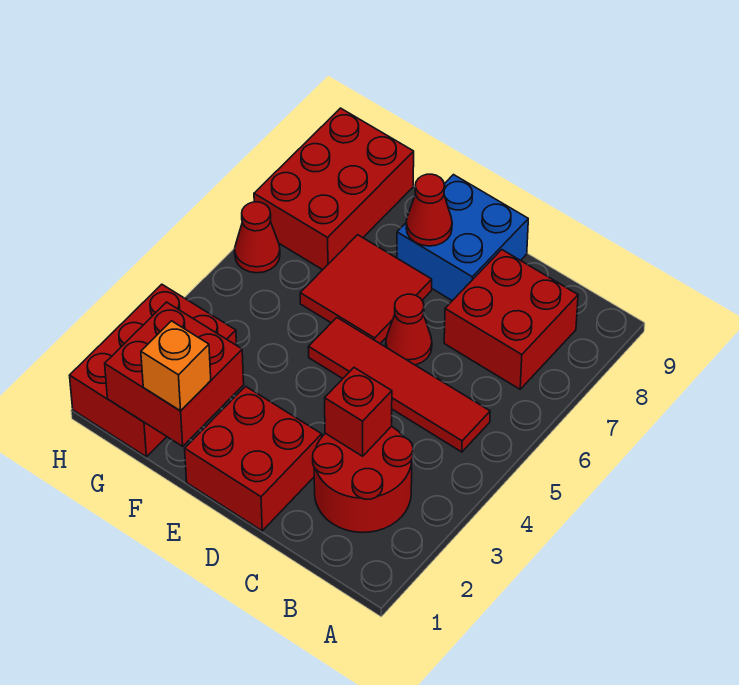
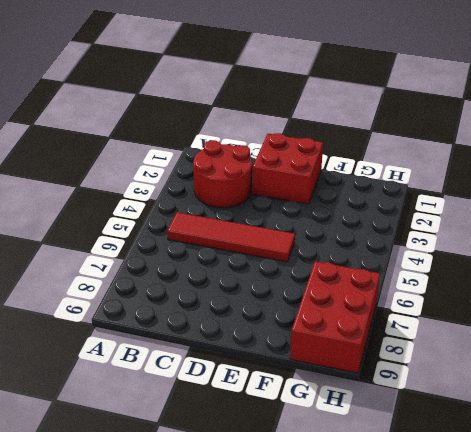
none -> red brick B7:C8 level 1
none -> red cone D6 level 1
none -> blue brick D8:E9 level 1

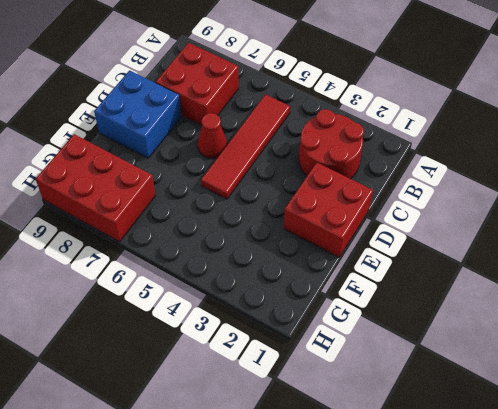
none -> red tile E6:F7 level 1
none -> red brick G1:H3 level 1
none -> red cone H6 level 1

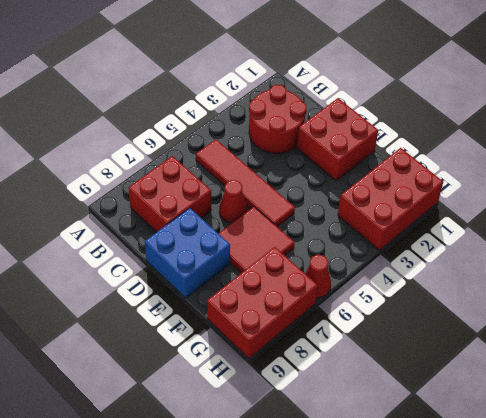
none -> red brick C3 level 2
none -> red cone E8 level 2
none -> red brick F1:G2 level 2

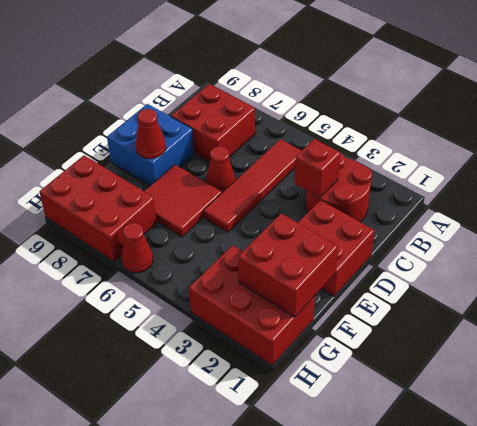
none -> orange brick F1 level 3

